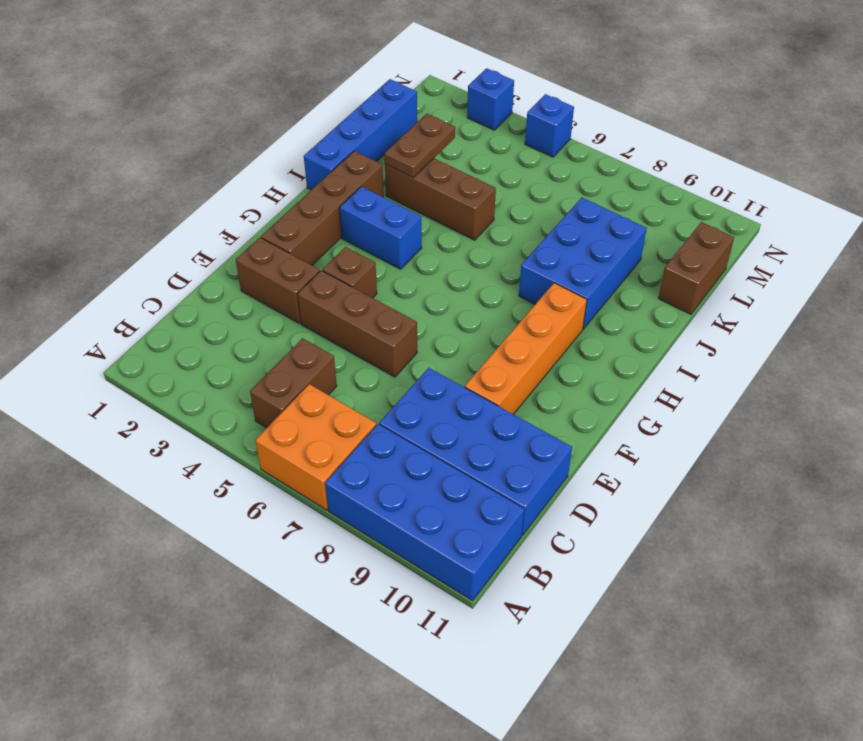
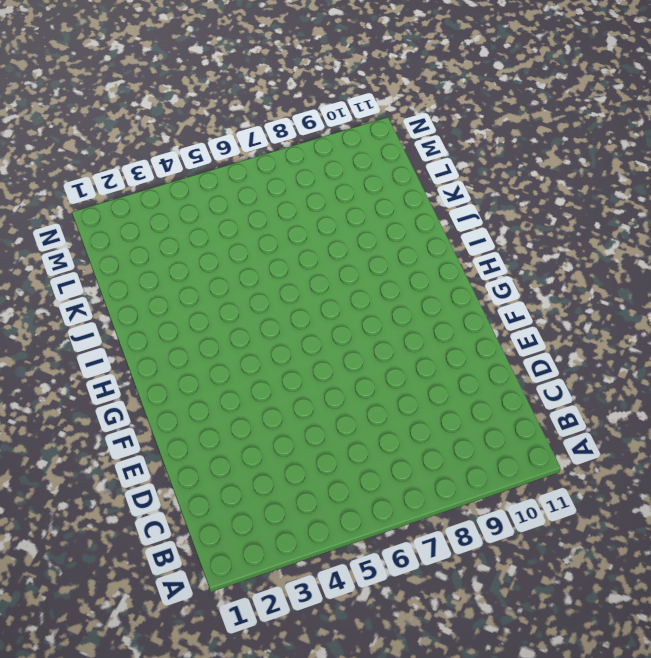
none -> orange brick A6:B7 level 1
none -> blue brick A8:B11 level 1
none -> brown brick B5:C5 level 1

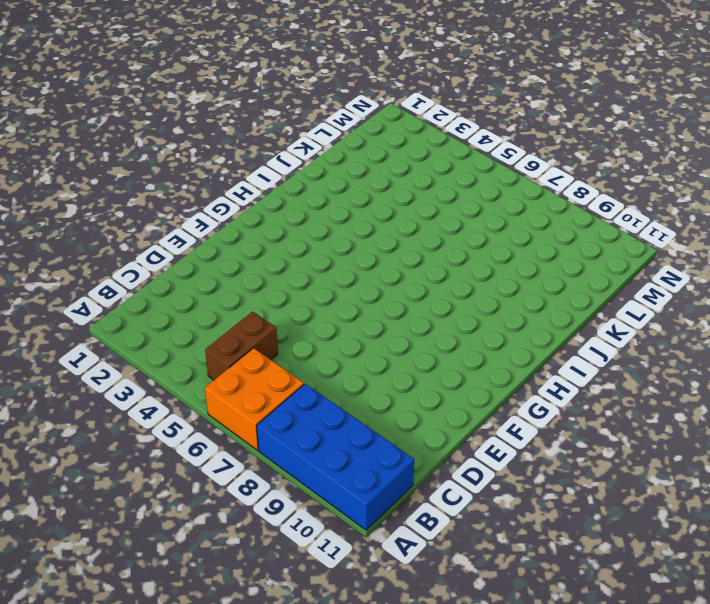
none -> blue brick C8:D11 level 1
none -> brown brick E2:E3 level 1
none -> brown brick E4:E6 level 1

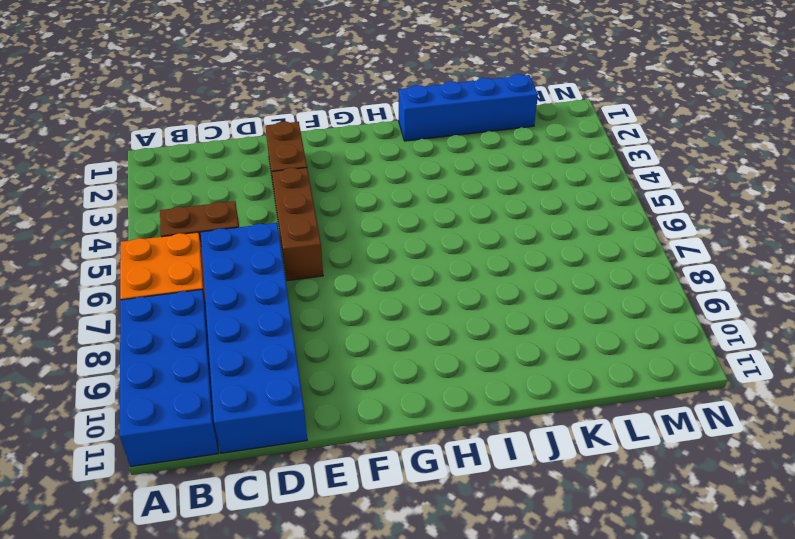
blue brick C6:D11 level 1 -> blue brick C8:D11 level 1
none -> orange brick E9:H9 level 1
none -> brown brick F2:I2 level 1
none -> brown brick F4 level 1

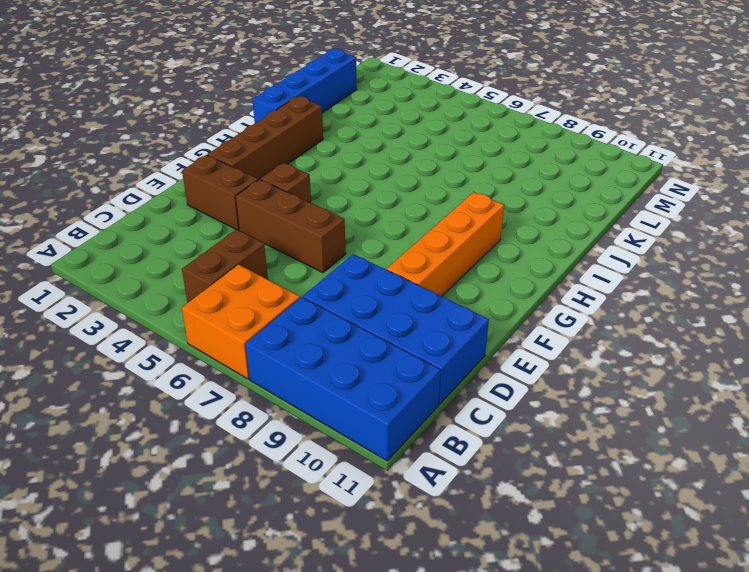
none -> blue brick H3:H4 level 1
none -> blue brick I8:K9 level 1
none -> brown brick J3:J5 level 1

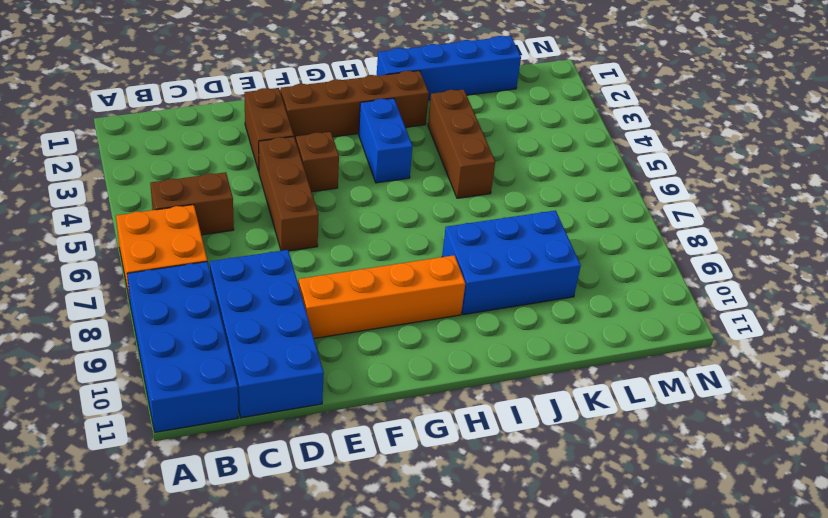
none -> brown brick K11:L11 level 1
none -> blue brick N3 level 1
none -> blue brick N5 level 1

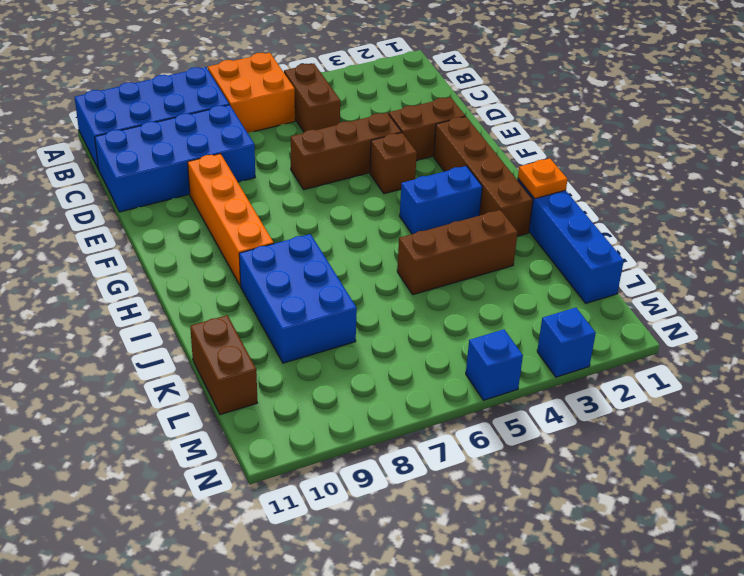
orange plate I1 level 2 -> none
none -> brown plate J3:K3 level 2

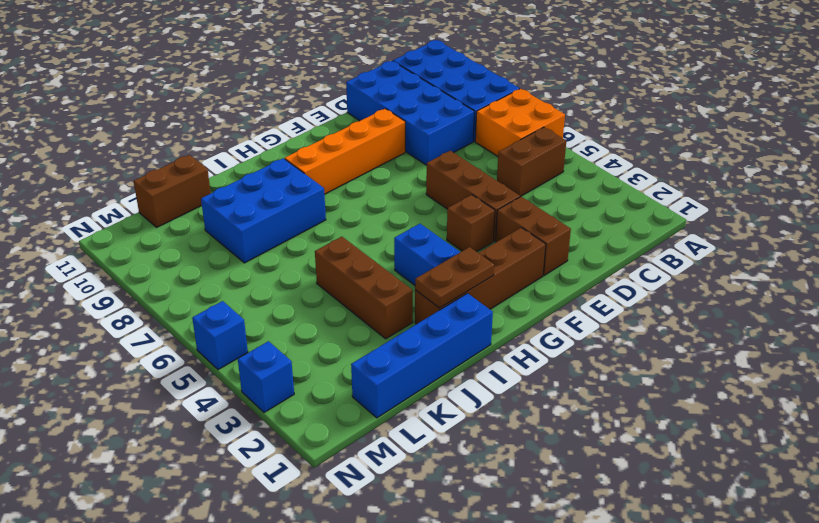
brown plate H2:I2 level 2 -> brown plate J3:K3 level 2

